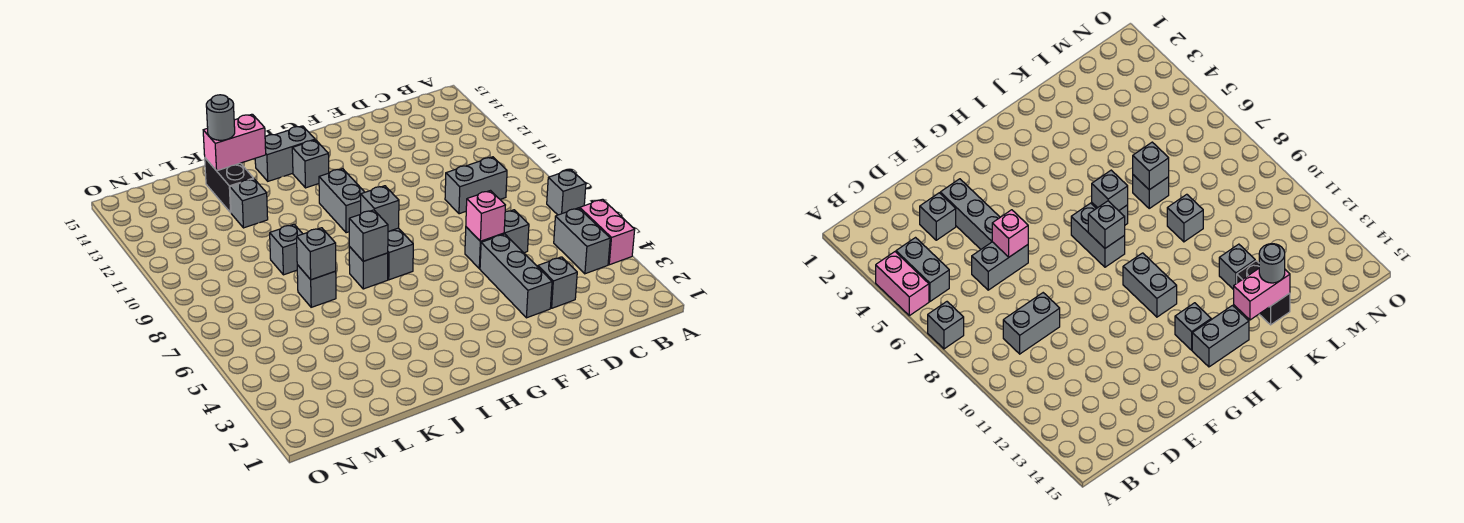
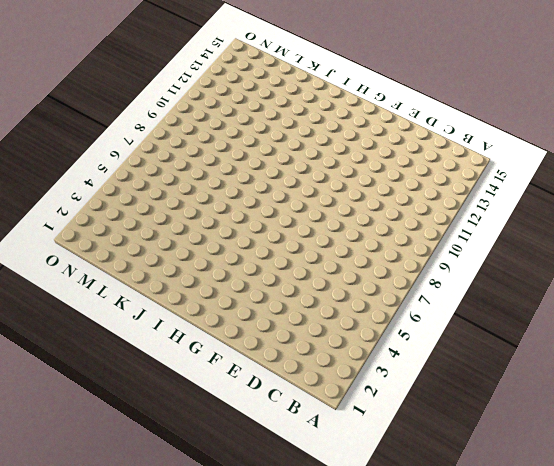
none -> pink brick A4:A5 level 1
none -> grey brick A7 level 1
none -> grey brick B4:B5 level 1

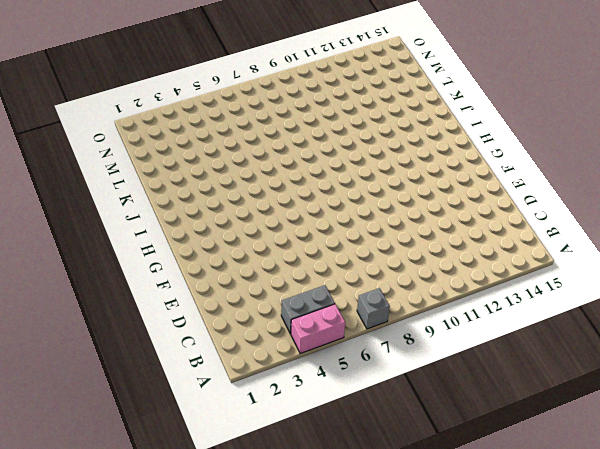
none -> grey brick C9:D9 level 1
none -> grey brick D3 level 1
none -> grey brick D6:E6 level 1

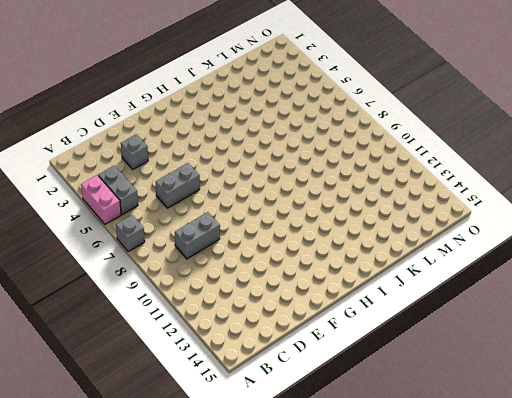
none -> grey brick E3:E5 level 1
none -> grey brick H7:H8 level 1
none -> grey brick H10:H11 level 1

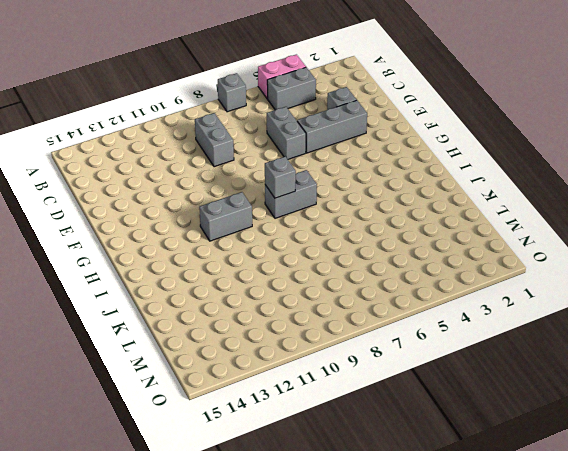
none -> grey brick H13 level 1
none -> grey brick H14:I14 level 1
none -> grey brick I7 level 1

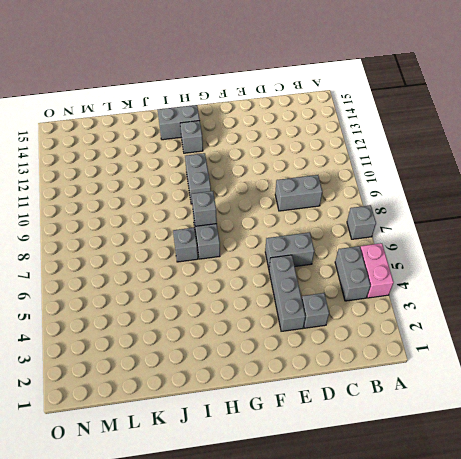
none -> grey brick K7 level 1
none -> grey brick K9 level 1
none -> grey brick K12 level 1

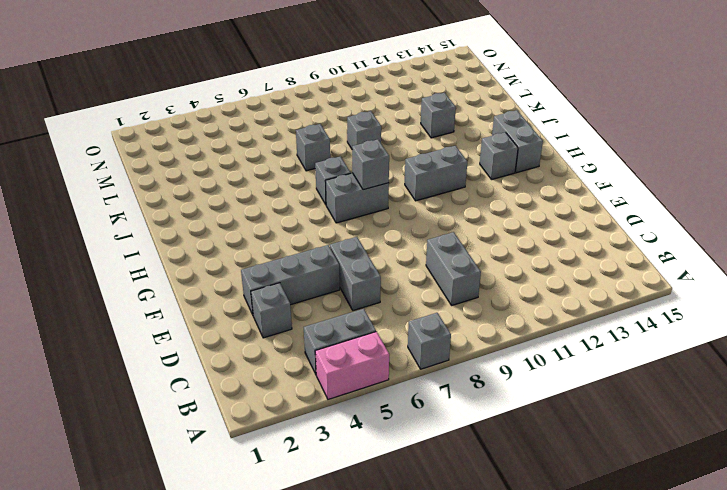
none -> black brick K13:K14 level 1
none -> pink brick E6 level 2
none -> grey brick I7 level 2

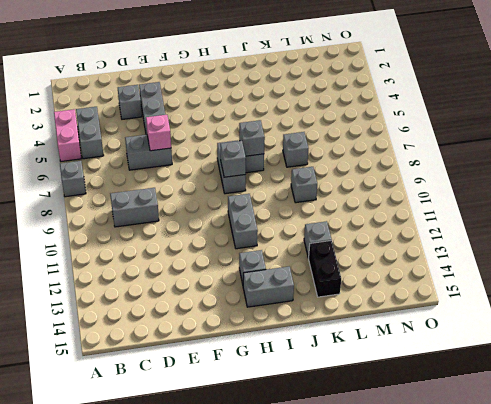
none -> pink brick J14:K14 level 2
none -> grey brick K7 level 2
none -> grey round brick K14 level 3

